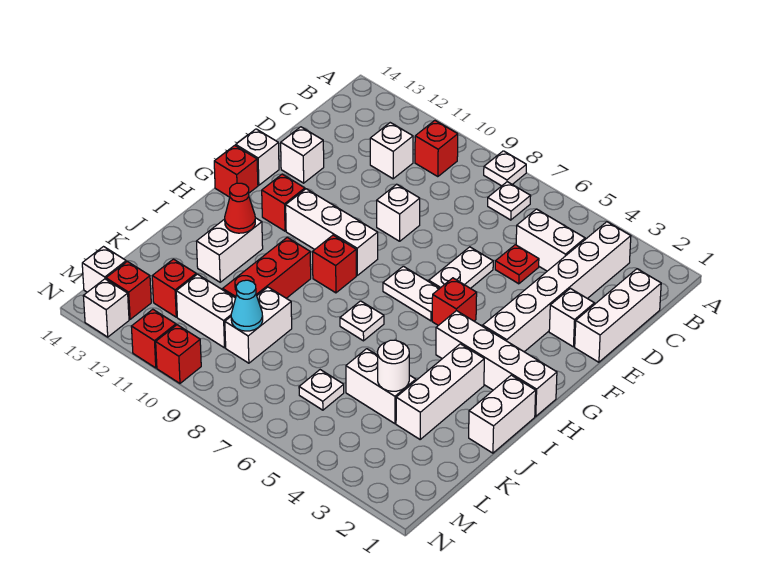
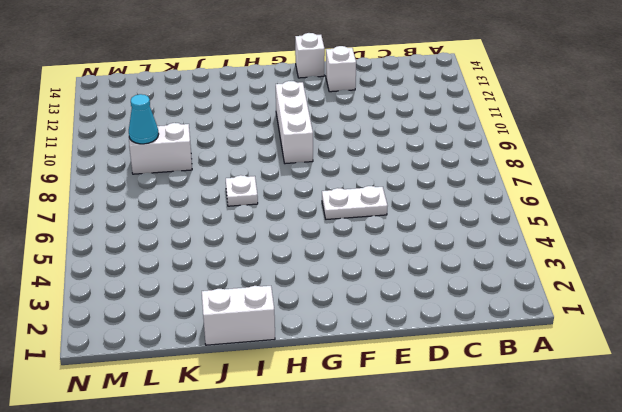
none -> white plate A8 level 1
none -> white brick B3:G3 level 1
none -> white plate B7 level 1
none -> red brick B10 level 1

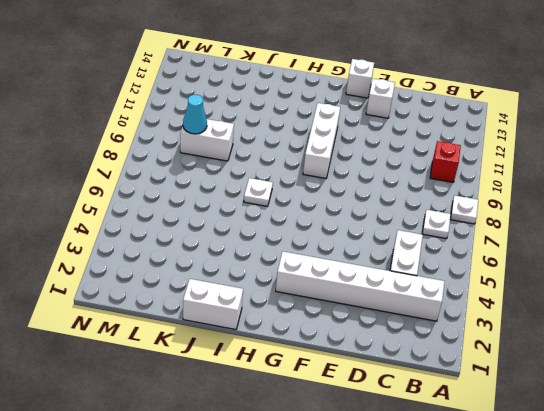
none -> white brick C1:E1 level 1
none -> white brick C11 level 1
none -> red plate D5 level 1
none -> white brick E2 level 1

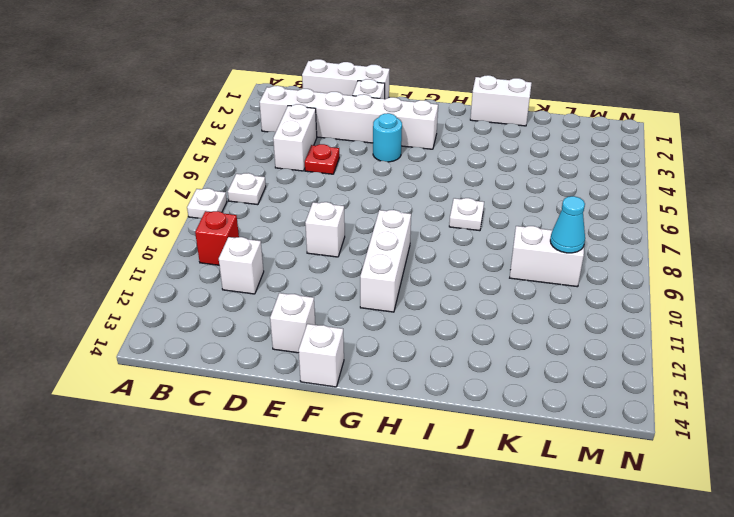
cyan round brick F4 level 1 -> none
none -> white plate E6:F6 level 1
none -> red brick G5 level 1
none -> white plate G6:G7 level 1
none -> red brick G12 level 1

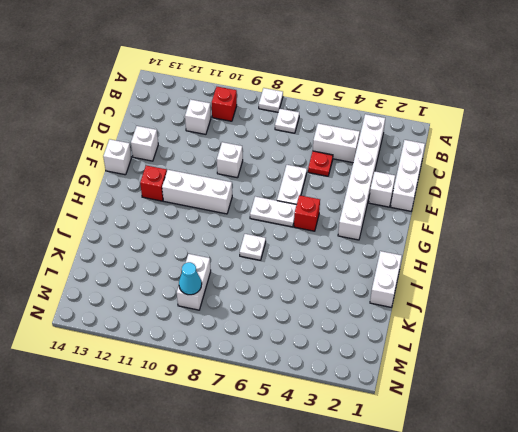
none -> red brick G14 level 1
none -> white brick H1:H4 level 1
none -> red brick H9 level 1
none -> white brick I3:K3 level 1

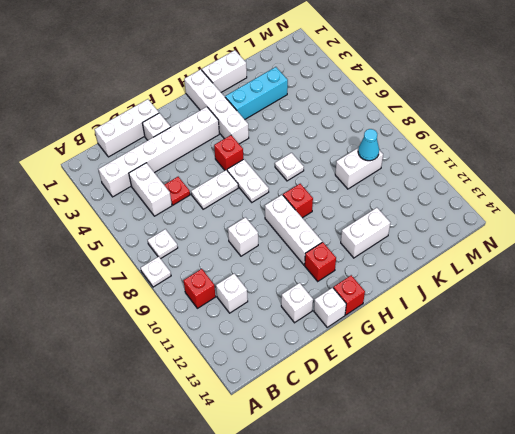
cyan brick I3:K3 level 1 -> white brick I3:K3 level 1
none -> red brick I10:K10 level 1
none -> white brick K4:K5 level 1
none -> white plate L6 level 1
none -> white brick L10:L11 level 1

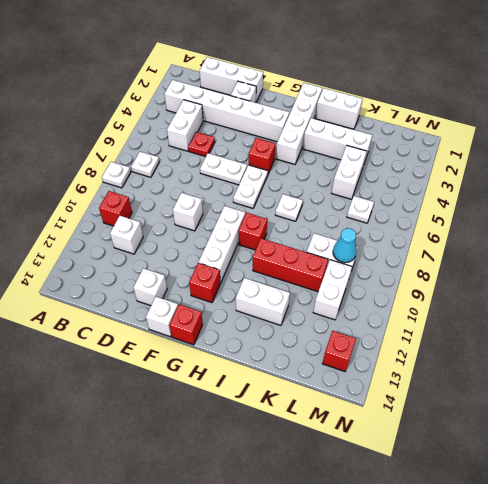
none -> red brick L12 level 1
none -> white brick M14 level 1
none -> red brick N10 level 1
none -> red brick N11 level 1

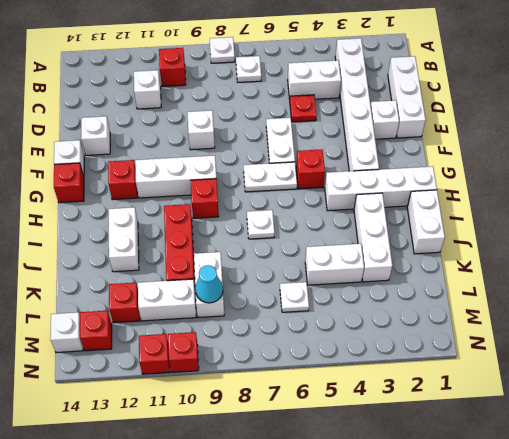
none -> white brick N13 level 1
none -> red cone I12 level 2
none -> white round brick K4 level 2

